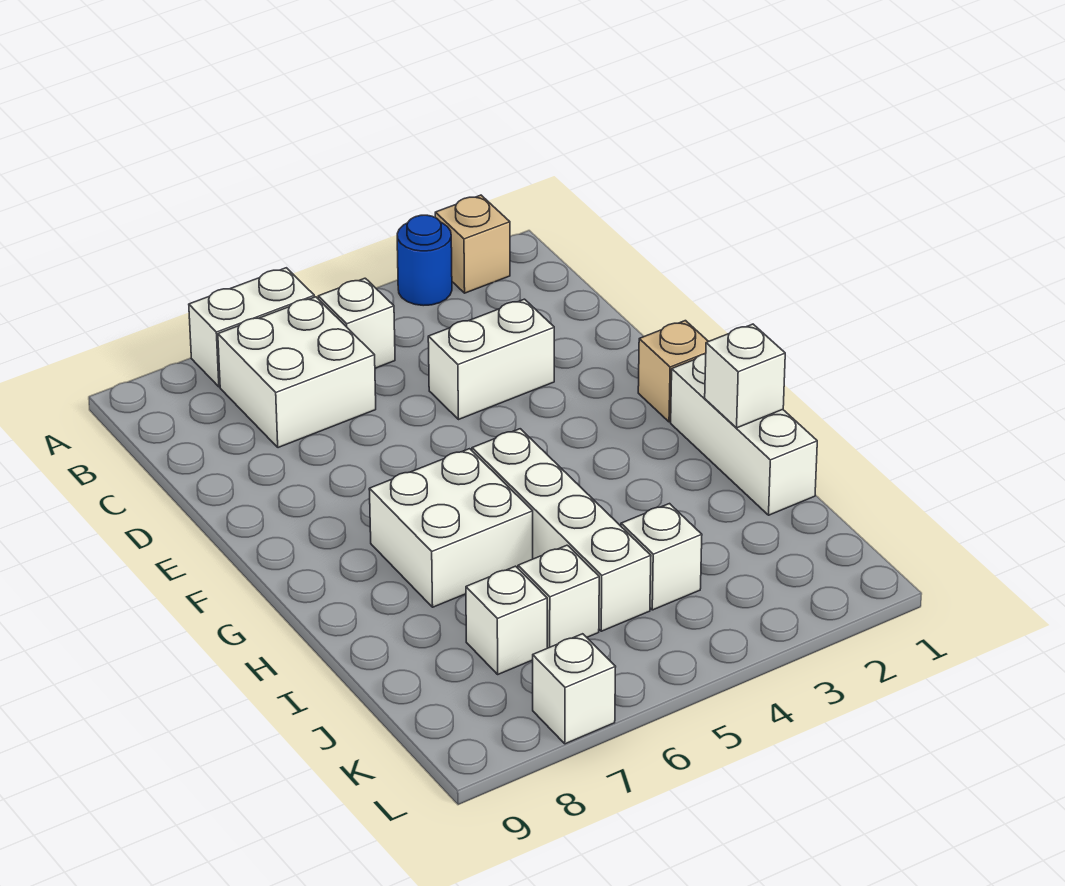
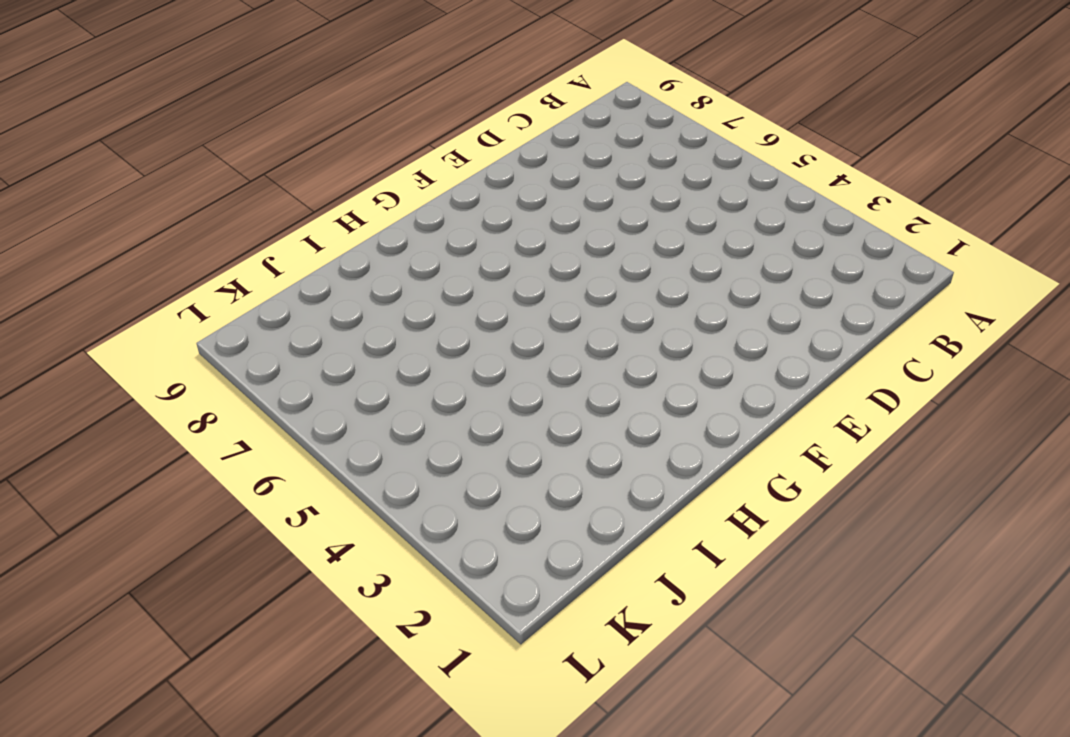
none -> tan brick A2 level 1
none -> blue round brick A3 level 1
none -> white brick A6:A7 level 1

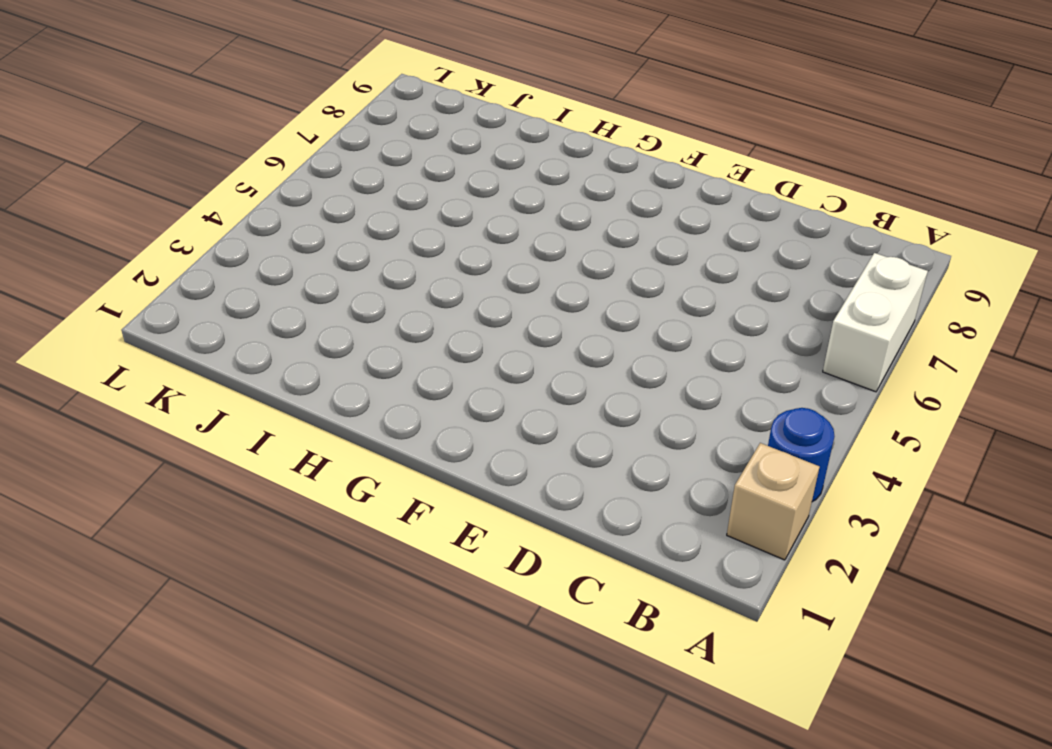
none -> white brick B5 level 1
none -> white brick B6:C7 level 1
none -> white brick D3:D4 level 1

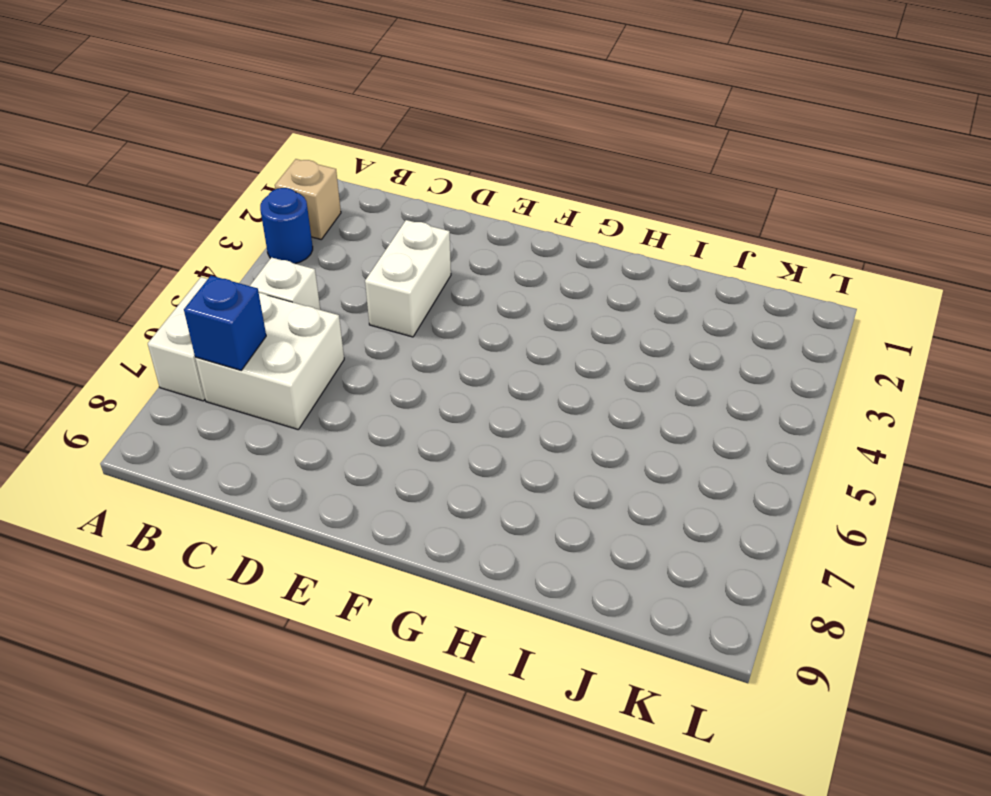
blue brick B7 level 2 -> none
none -> tan brick F1 level 1
none -> white brick G1:I1 level 1
none -> white brick G5:J5 level 1

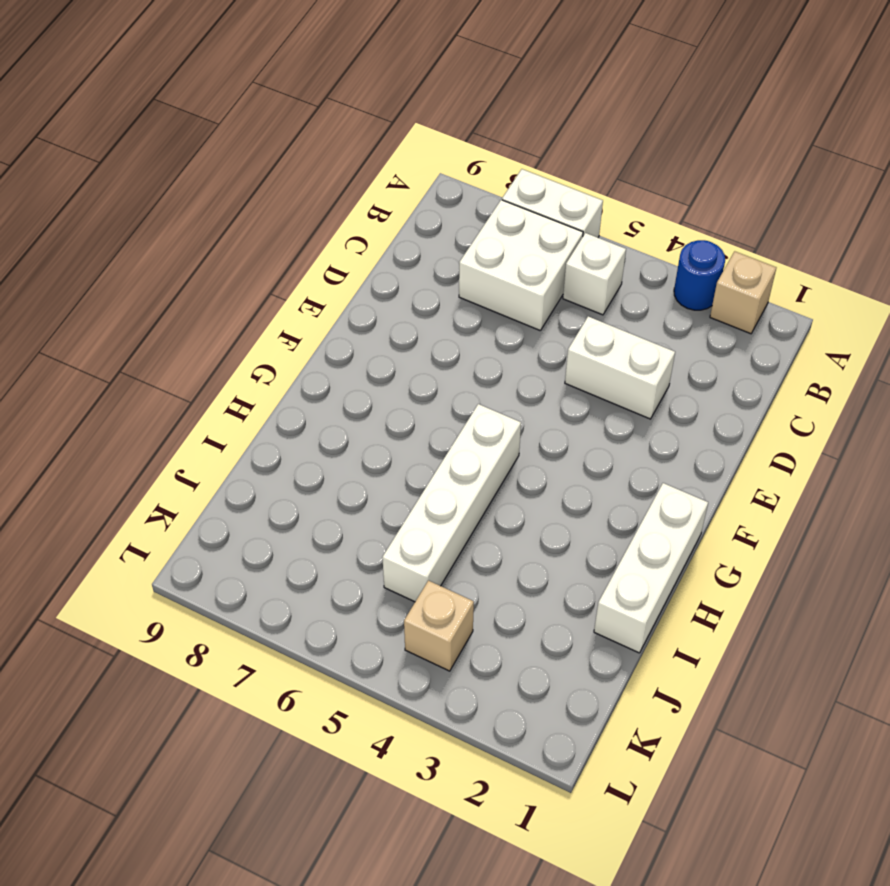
tan brick K4 level 1 -> tan brick F1 level 1
none -> white brick G6:H7 level 1
none -> white brick J4 level 1
none -> white brick J6 level 1

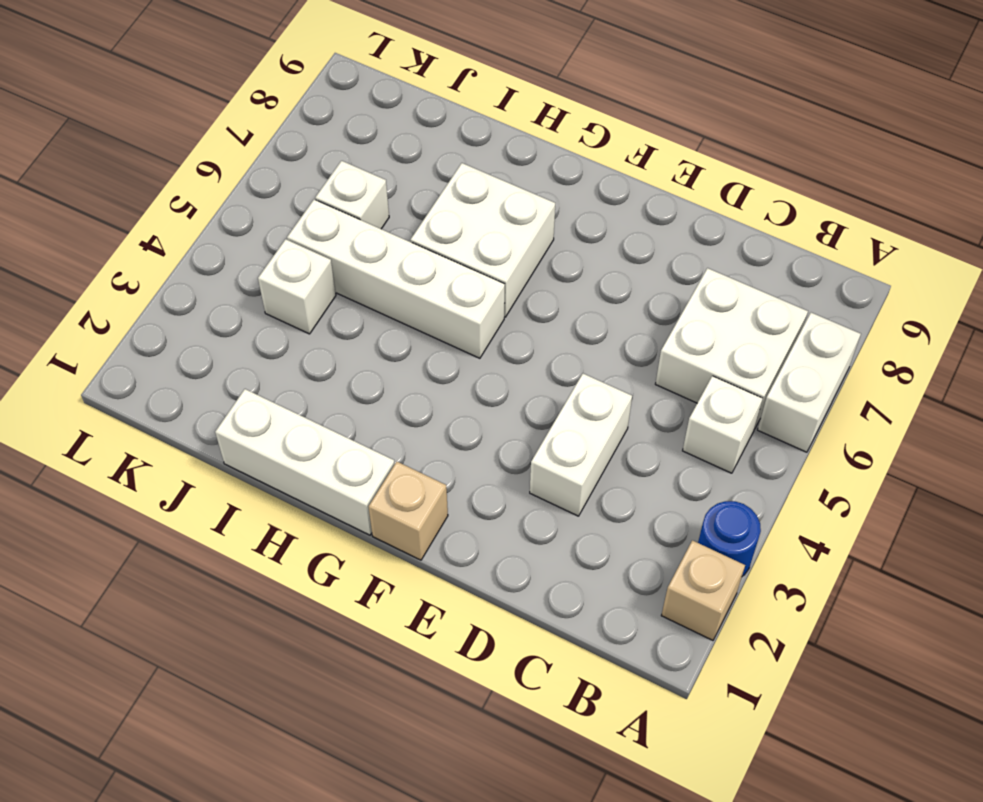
none -> white brick J7 level 1
none -> white brick L7 level 1
none -> white brick H1 level 2

